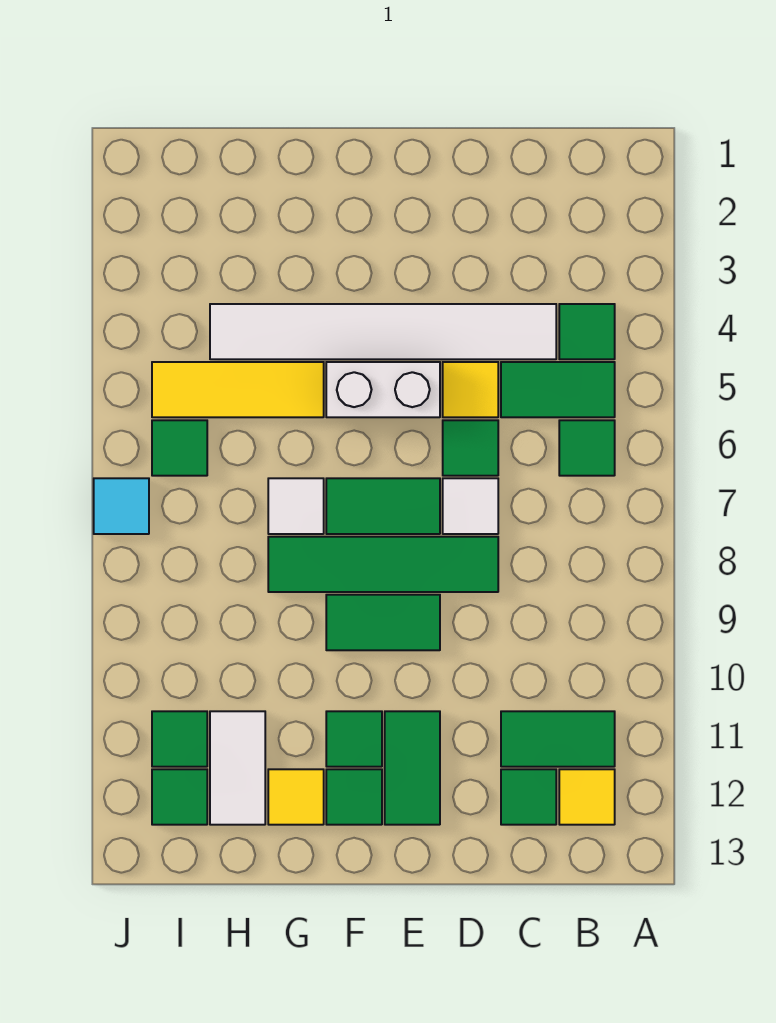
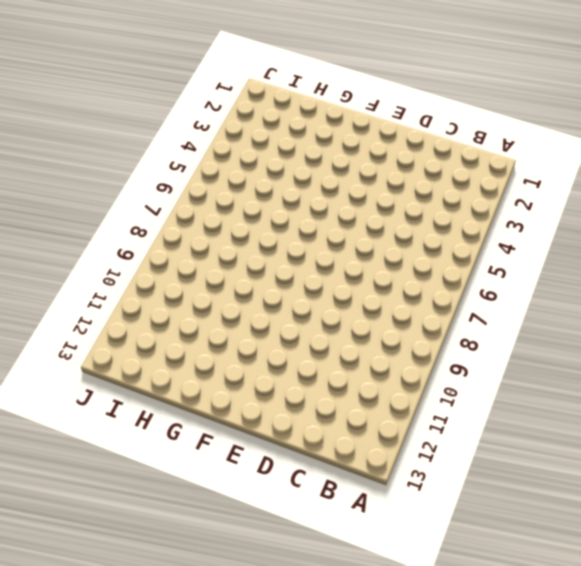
none -> green tile B4 level 1
none -> green tile B5:C5 level 1
none -> green tile B6 level 1

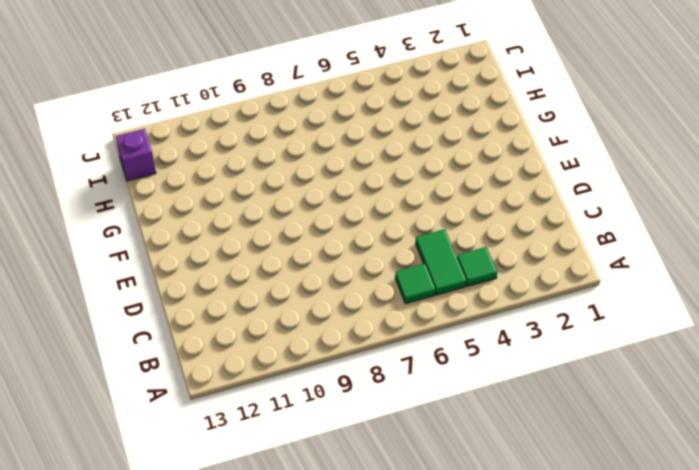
purple brick I13 level 1 -> none
none -> green tile B11:C11 level 1
none -> yellow tile B12 level 1
none -> white tile C4:H4 level 1

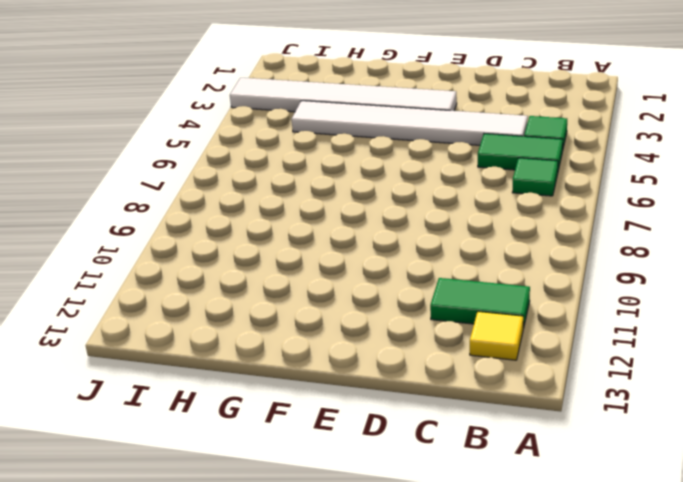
white tile E3:J3 level 1 -> none
none -> green tile C12 level 1
none -> yellow tile D5 level 1
none -> green tile D6 level 1

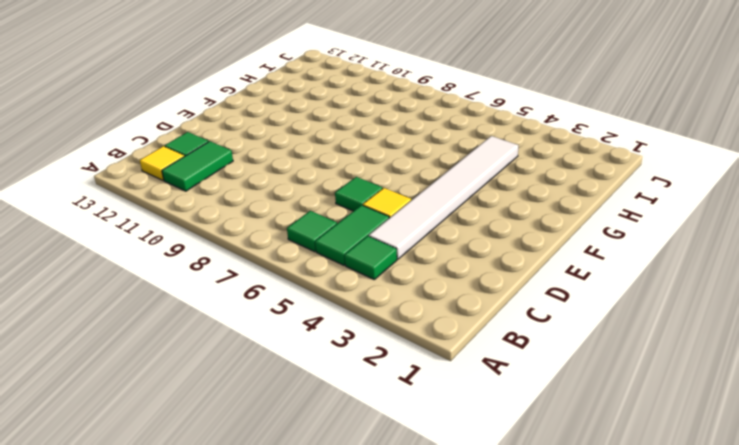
none -> white tile D7 level 1
none -> green tile D8:G8 level 1
none -> white brick E5:F5 level 1

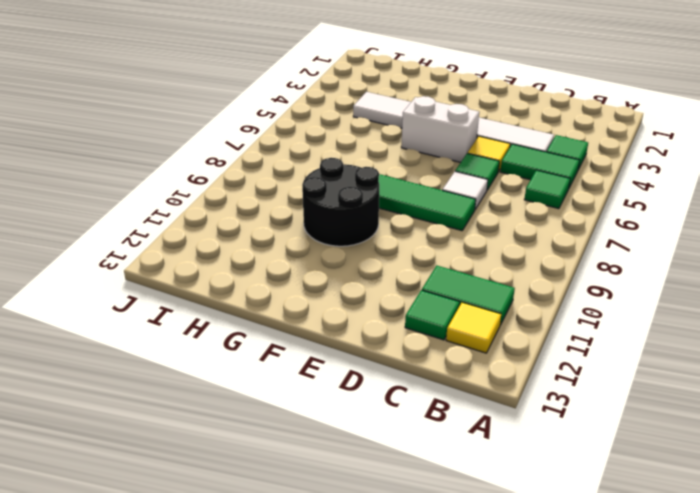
black round brick F9:G10 level 1 -> green tile E9:F9 level 1
none -> green tile E7:F7 level 1
none -> green tile E11:E12 level 1
none -> green tile F11 level 1

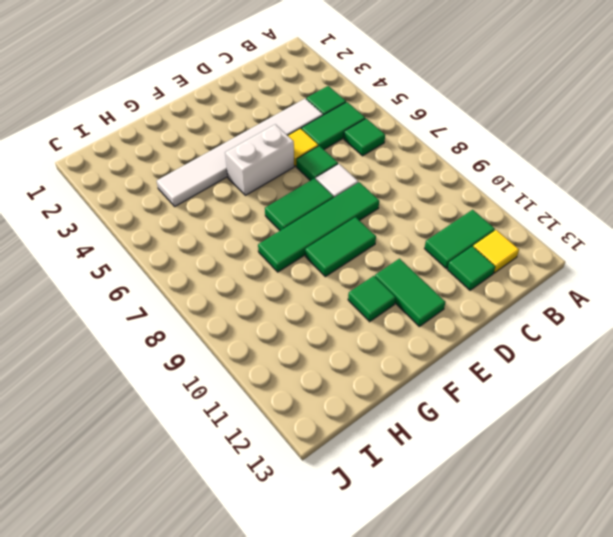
none -> green tile F12 level 1
none -> yellow tile G5:I5 level 1
none -> white tile G7 level 1

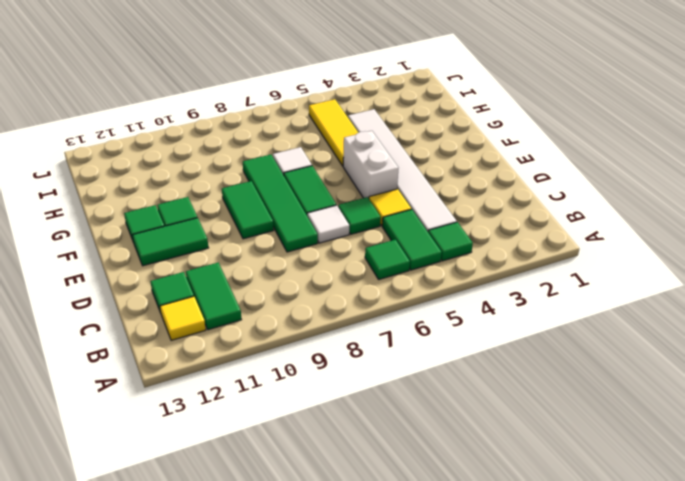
none -> yellow tile G12 level 1
none -> white tile H11:H12 level 1
none -> green tile I6 level 1

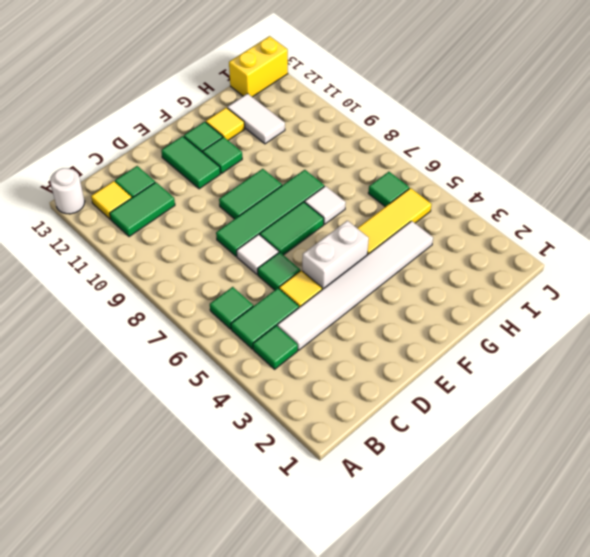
white round brick A13 level 1 -> none
yellow brick I13:J13 level 1 -> none
none -> green tile I11 level 1
none -> green tile I12 level 1
none -> cyan tile J7 level 1

